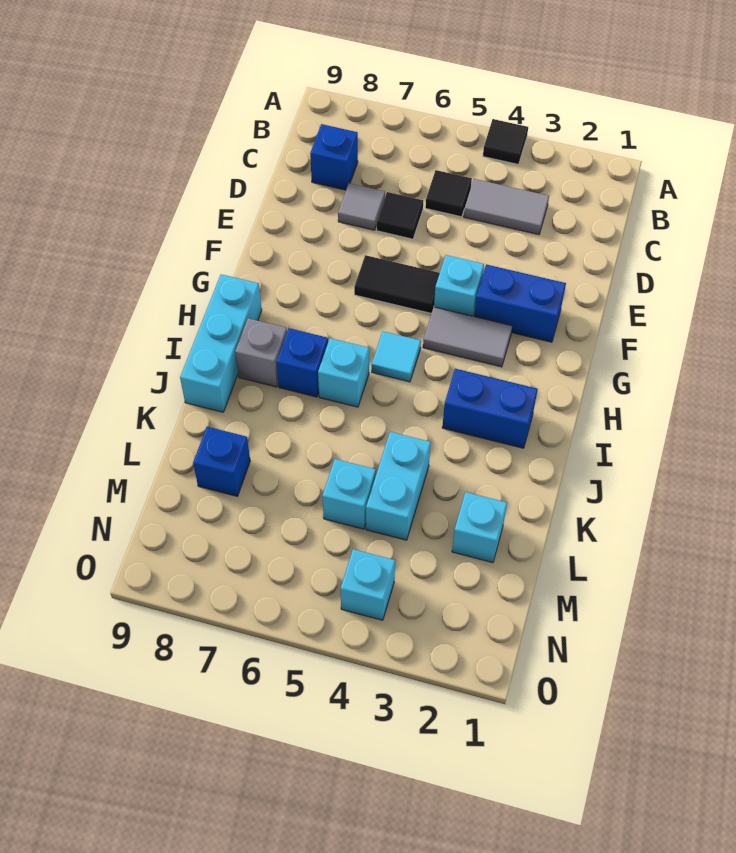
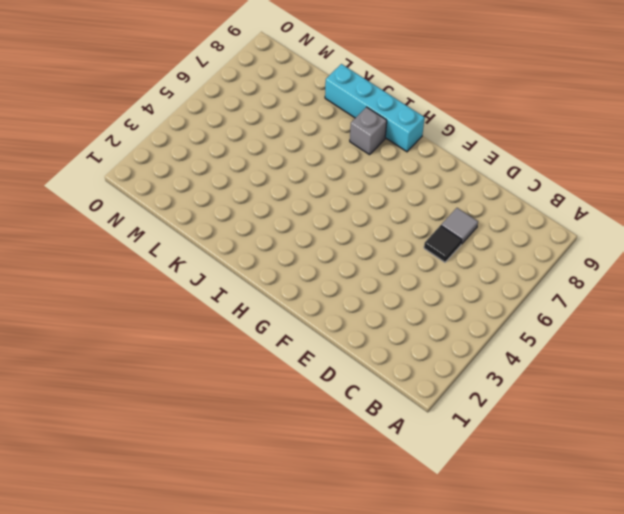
cyan brick H9:K9 level 1 -> cyan brick H9:J9 level 1
none -> black tile A4 level 1
none -> grey tile C3:C4 level 1
none -> black tile C5 level 1

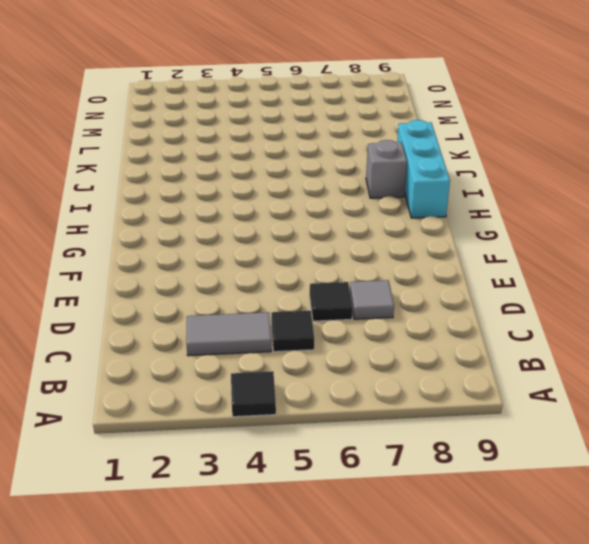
none -> blue brick C8 level 1
none -> blue brick F2:F3 level 1
none -> cyan brick F4 level 1

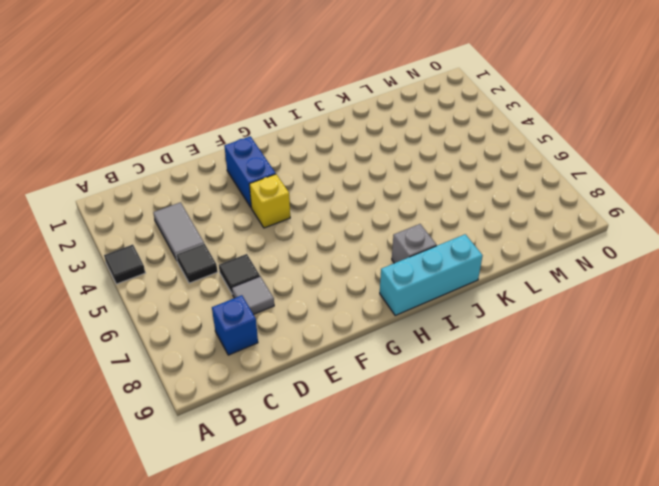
yellow brick F4 level 1 -> cyan brick F4 level 1
none -> black tile F5:F6 level 1
none -> grey tile G3:G4 level 1
none -> cyan tile H5 level 1

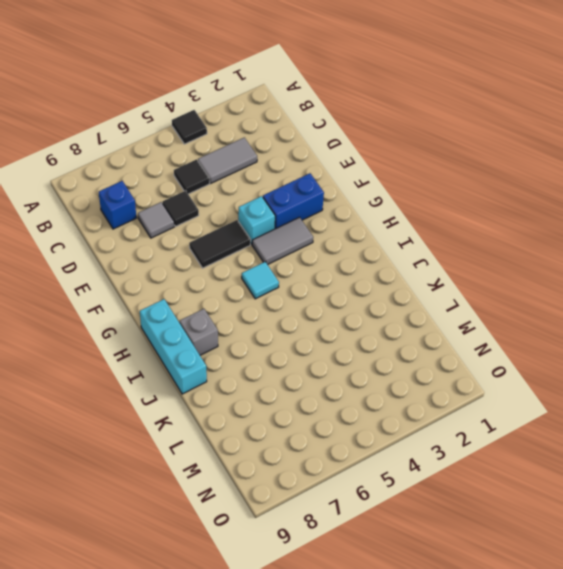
none -> blue brick I2:I3 level 1
none -> cyan brick I6 level 1
none -> blue brick I7 level 1

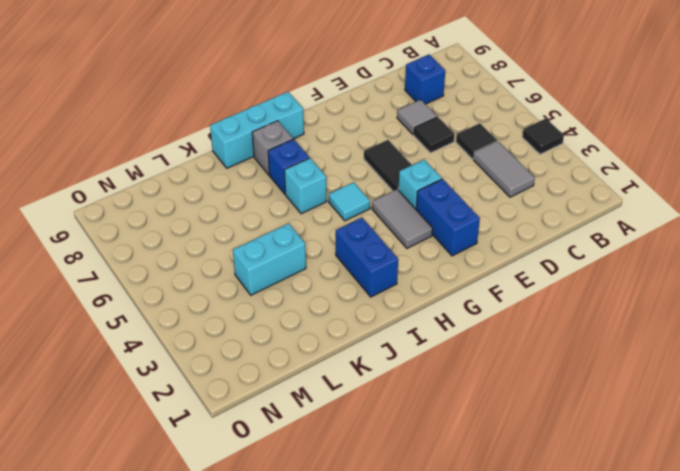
none -> cyan brick L2 level 1
none -> cyan brick L5 level 1
none -> blue brick L8 level 1

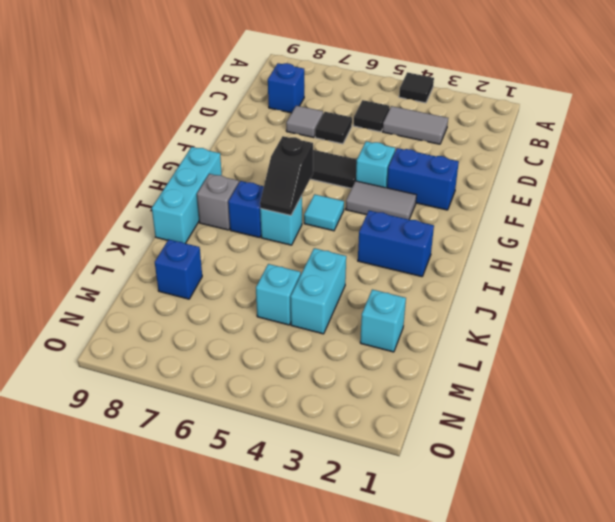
black slope H6:I6 level 2 top H -> none
none -> cyan brick N4 level 1

